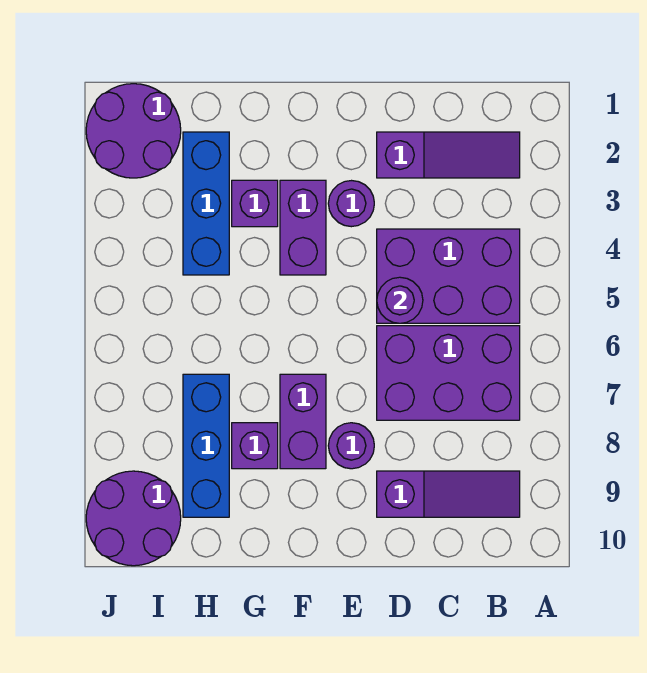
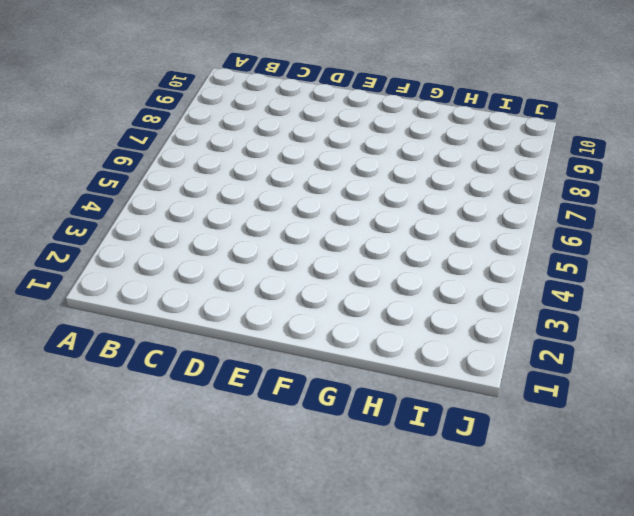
none -> purple slope B2:D2 level 1 top D
none -> purple brick B4:D5 level 1
none -> purple brick B6:D7 level 1

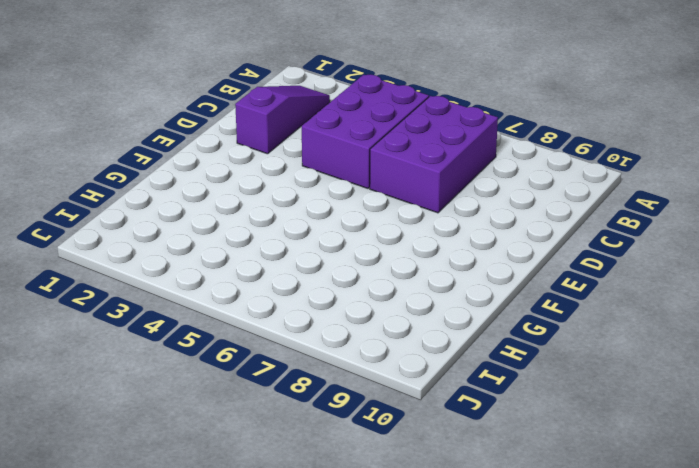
none -> purple slope B9:D9 level 1 top D
none -> purple round brick E3 level 1
none -> purple round brick E8 level 1

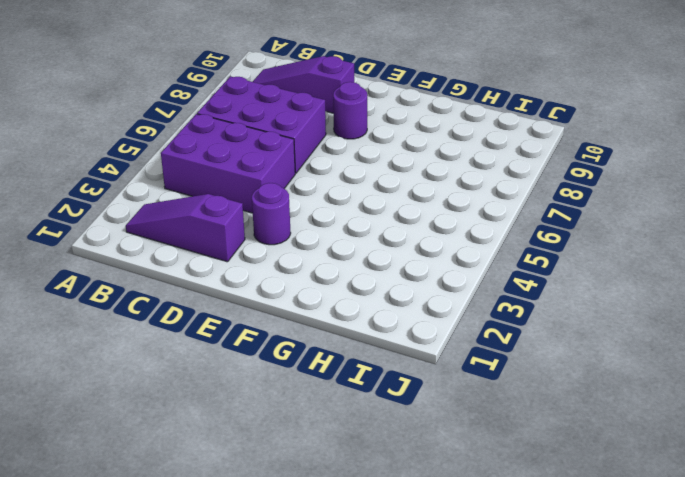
none -> purple brick F3:F4 level 1
none -> purple brick F7:F8 level 1
none -> purple brick G3 level 1

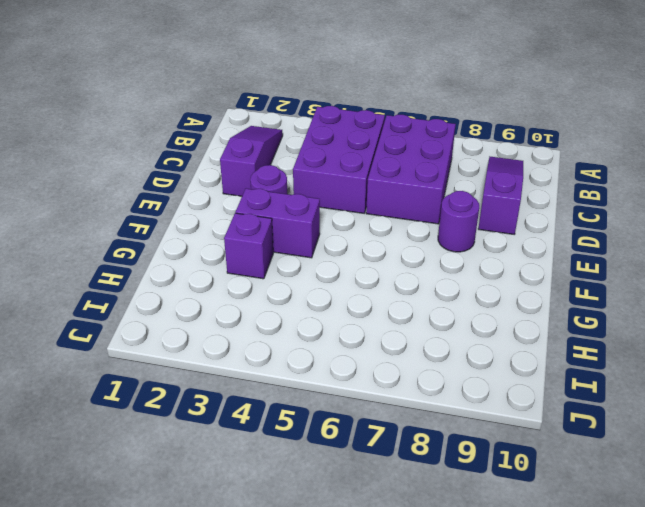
none -> purple brick F7:F8 level 1
none -> purple brick G8 level 1
none -> blue brick H2:H4 level 1

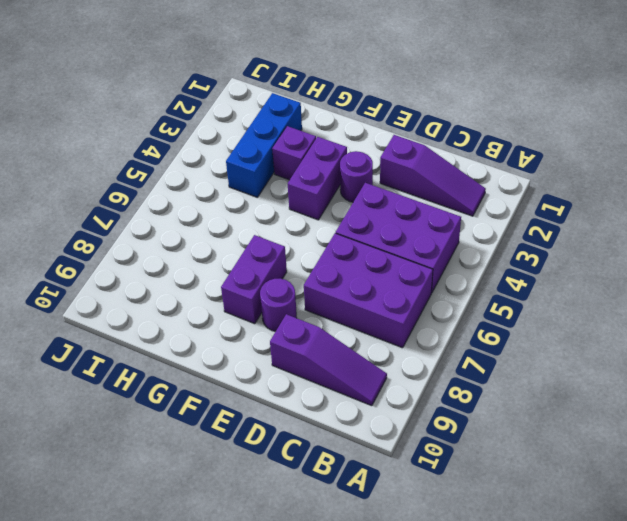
none -> purple brick G8 level 1
none -> blue brick H7:H9 level 1
none -> purple round brick I1:J2 level 1

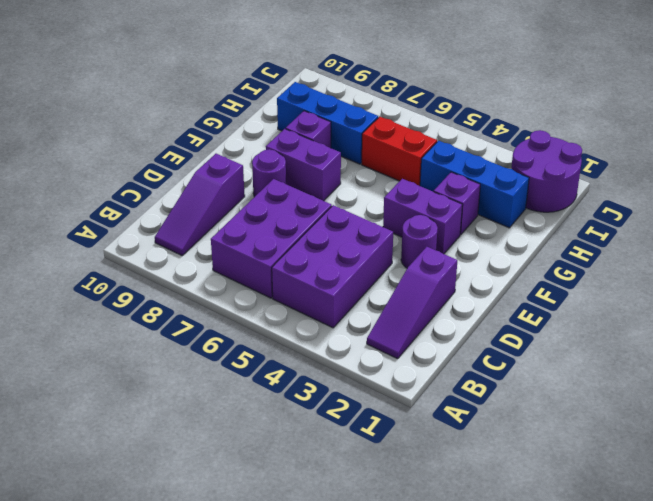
red brick H5:H6 level 1 -> none
none -> purple round brick I9:J10 level 1
none -> purple round brick D5 level 2

